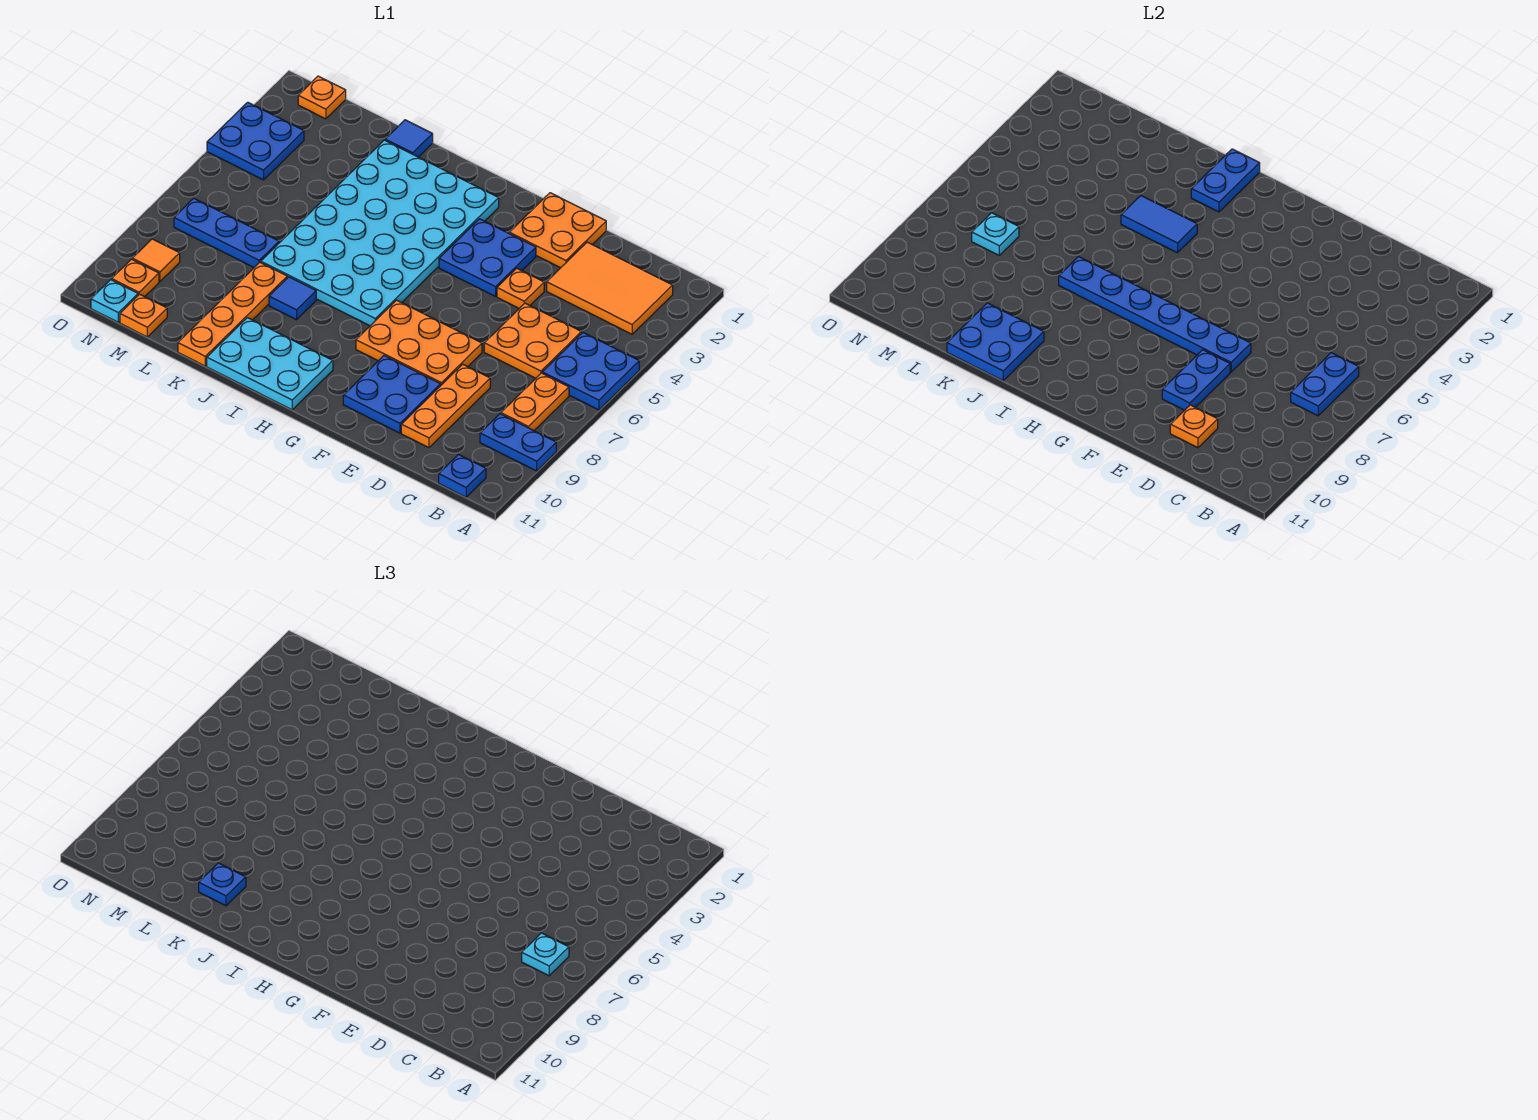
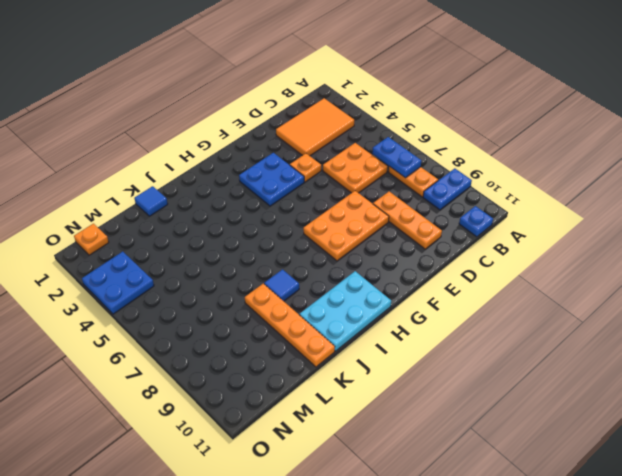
none -> blue plate A5:B6 level 1
none -> orange plate E1:F2 level 1
none -> blue plate E9:F10 level 1
none -> cyan plate H2:K7 level 1

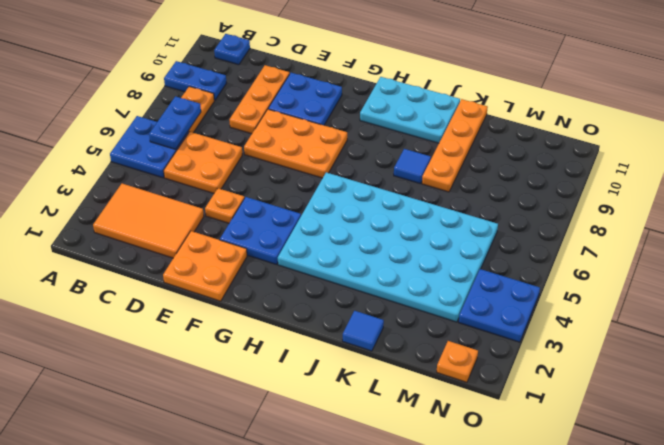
cyan plate H3:M6 level 1 -> cyan plate H2:K7 level 1
none -> blue plate L7:N7 level 1
none -> orange plate M11 level 1
none -> orange tile N9 level 1
none -> orange plate N10 level 1

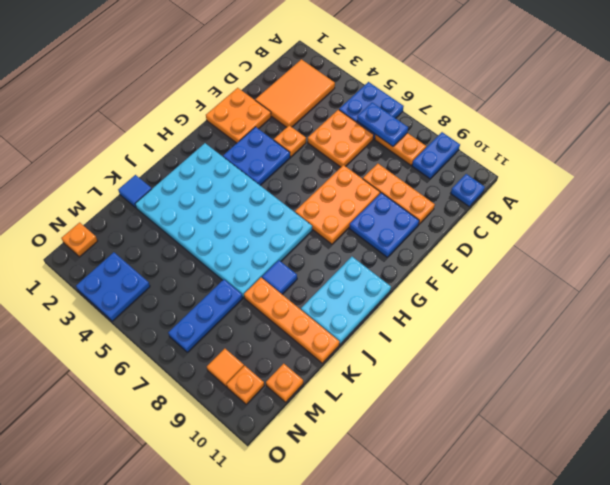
none -> cyan plate N11 level 1
none -> orange plate D10 level 2
none -> blue plate E7:J7 level 2
none -> blue plate E8:E9 level 2

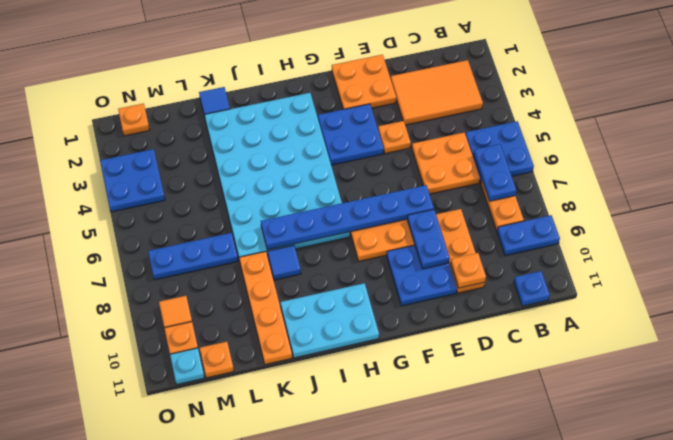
none -> blue plate I1:I2 level 2
none -> blue tile I4:J4 level 2
none -> blue plate J10:K11 level 2
none -> cyan plate M7 level 2

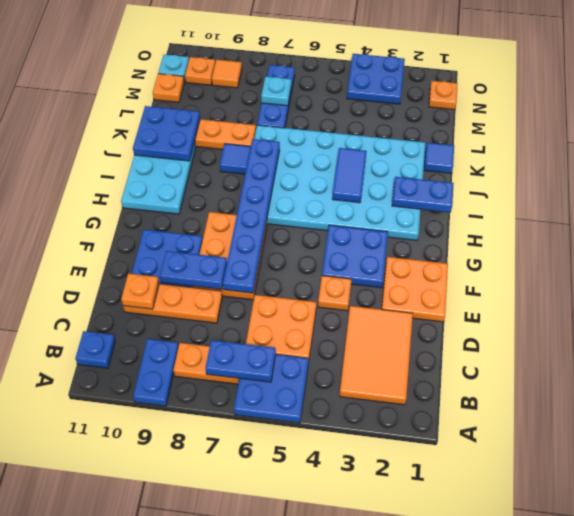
none -> cyan plate B7 level 3
none -> blue plate K10 level 3

